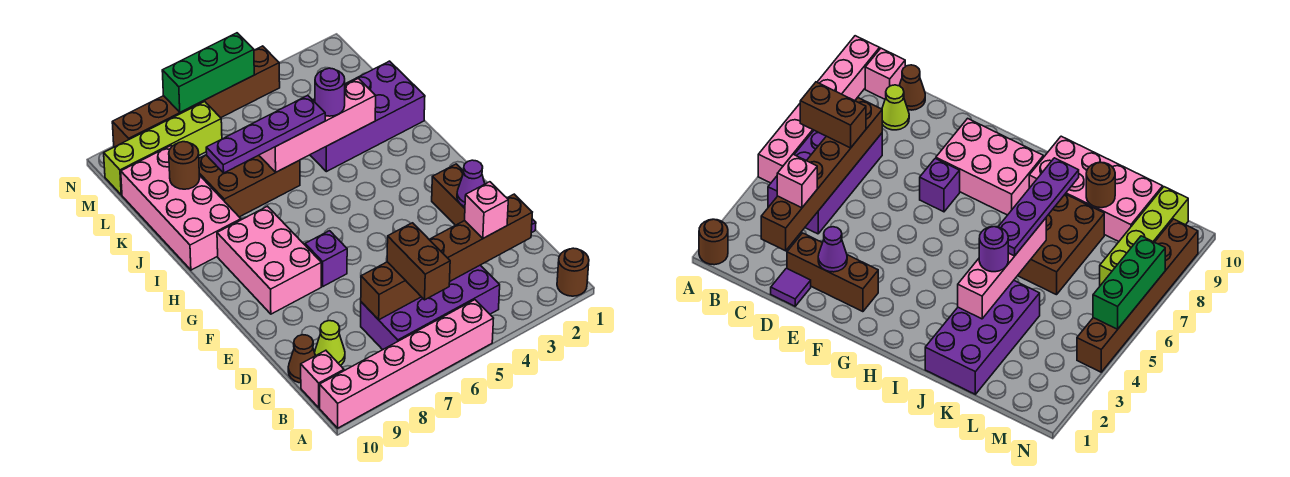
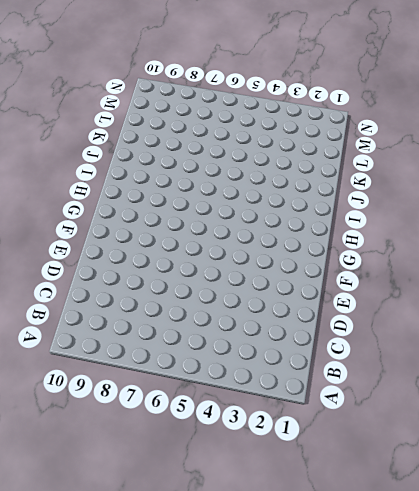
none -> brown round brick A1 level 1
none -> pink brick A5:A10 level 1
none -> purple brick B4:C7 level 1

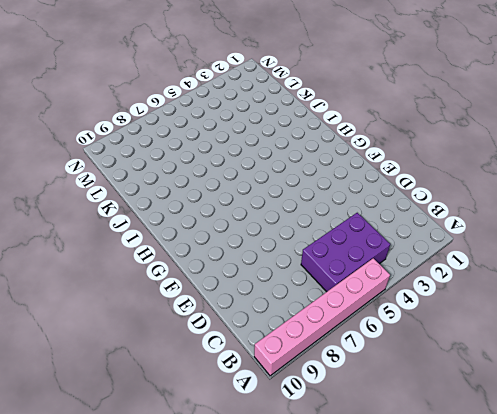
purple brick B4:C6 level 1 -> purple brick B4:C7 level 1
none -> brown round brick A1 level 1
none -> pink brick B10 level 1
none -> lime cone C9 level 1

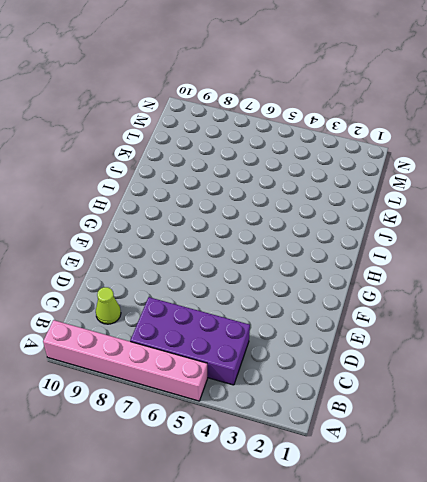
none -> brown round brick A1 level 1
none -> pink brick B10 level 1
none -> brown cone C10 level 1

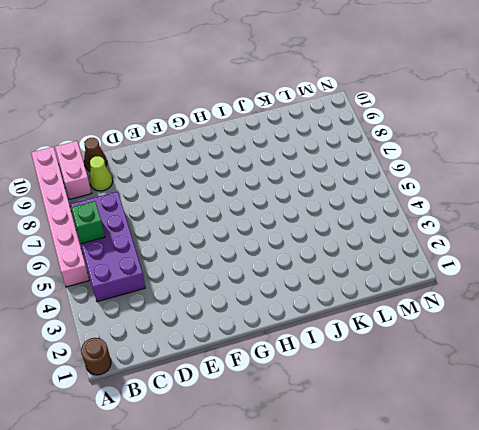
green brick B6 level 2 -> none
pink brick B9:B10 level 1 -> pink brick B10 level 1
none -> purple tile D1 level 1
none -> brown brick D2:F2 level 1
none -> purple brick F7 level 1

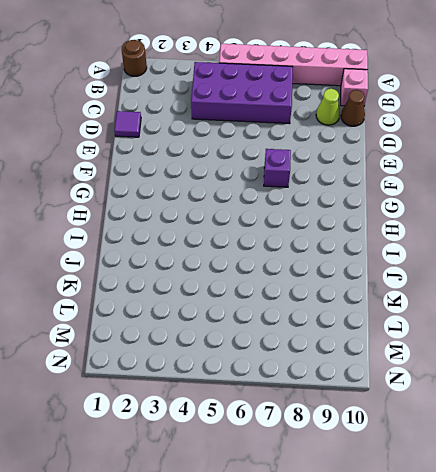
none -> brown brick D2:F2 level 1
none -> pink brick F8:H9 level 1
none -> pink brick I9:L10 level 1

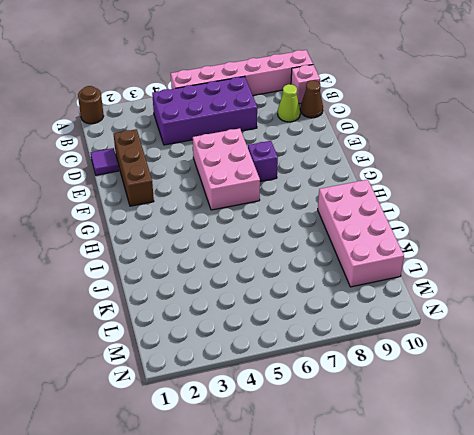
pink brick E5:G6 level 1 -> pink brick F8:H9 level 1
none -> purple brick J1:K4 level 1
none -> brown brick J6:K8 level 1
none -> lime brick M7:M10 level 1

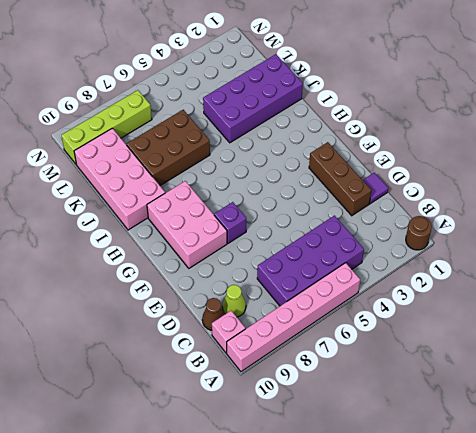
none -> brown brick N4:N9 level 1
none -> brown brick C2:C7 level 2
none -> purple cone E2 level 2

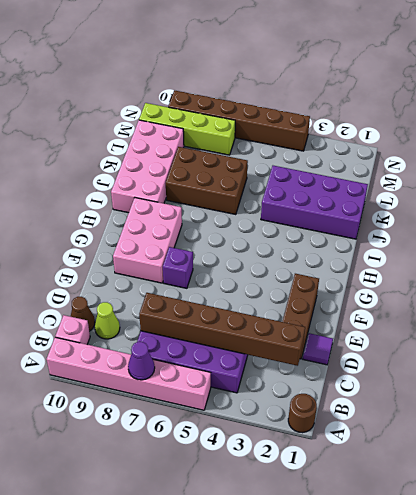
purple cone A7 level 2 -> purple cone E2 level 2
none -> pink brick J3:J6 level 2
none -> brown round brick K9 level 2
none -> green brick N5:N7 level 2

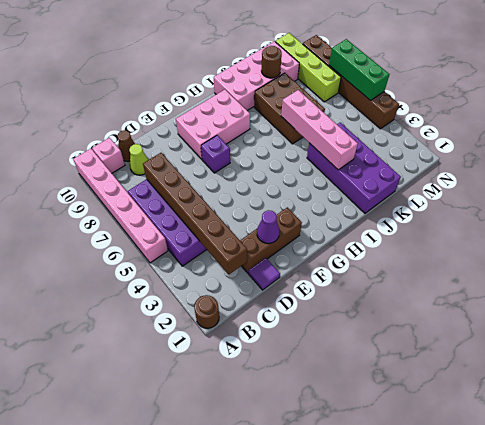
none -> brown brick B6:C6 level 3
none -> pink brick C3 level 3
none -> purple round brick J4 level 3

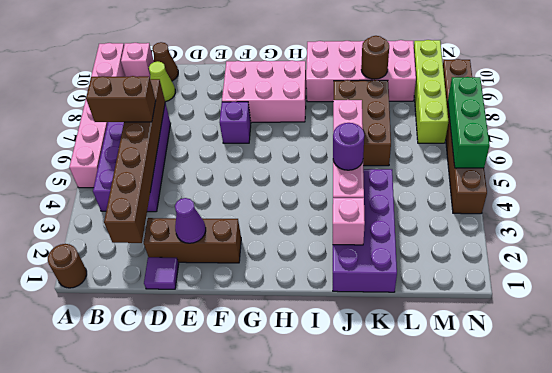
pink brick J2 level 2 -> pink brick C3 level 3
none -> purple plate J5:J8 level 3

